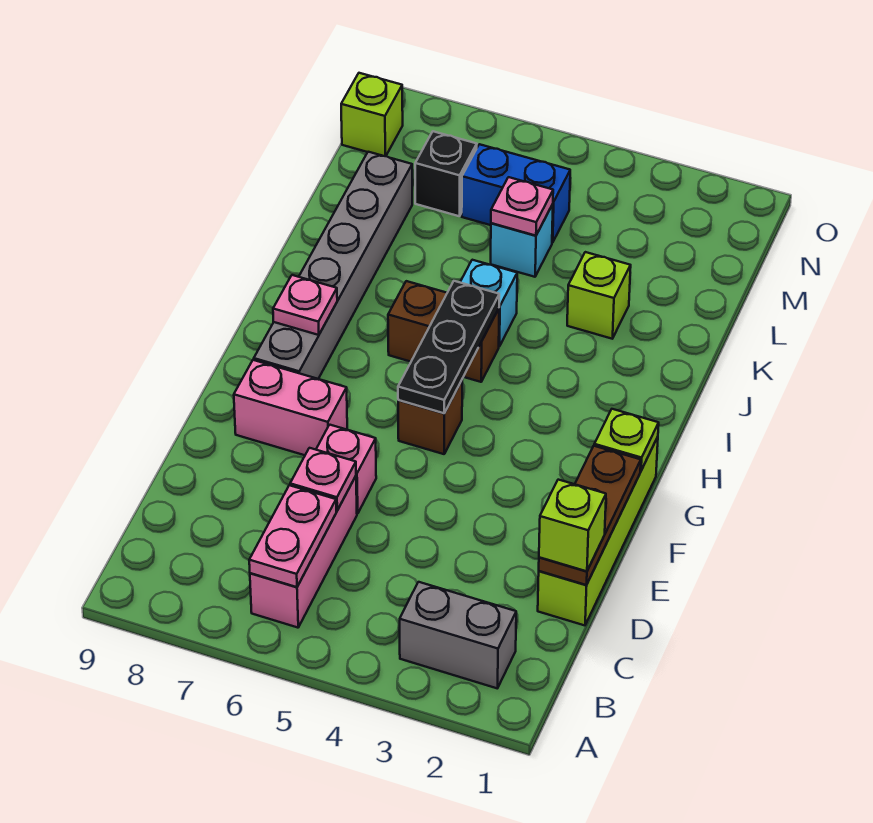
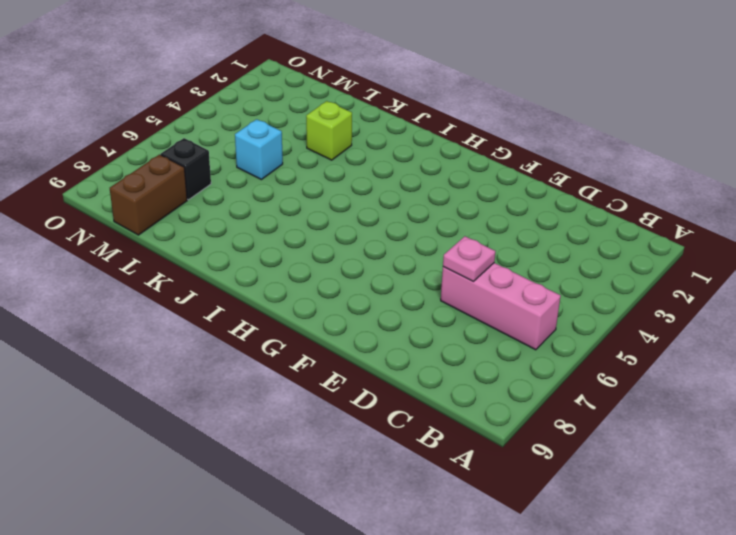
brown brick M8:M9 level 1 -> brown brick I5:I6 level 1
none -> grey brick B2:B3 level 1
none -> lime brick D1:G1 level 1
none -> pink brick E6 level 1

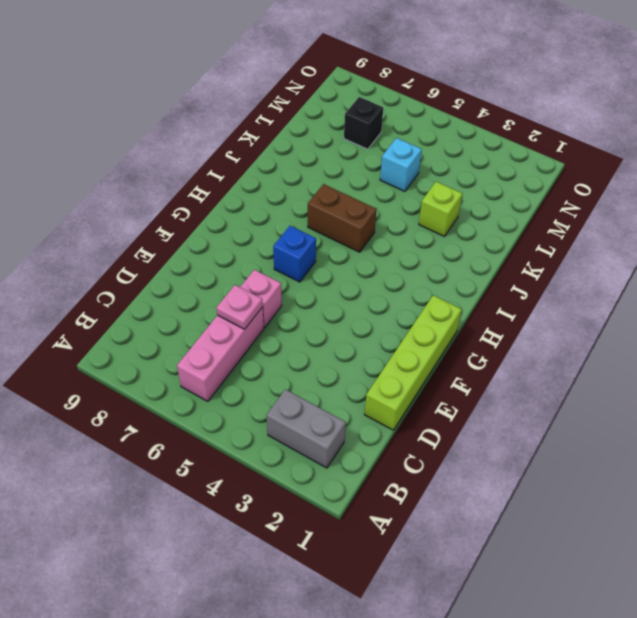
blue brick G6 level 1 -> none
none -> pink brick F7:F8 level 1
none -> brown brick G5 level 1
none -> grey brick G8:L8 level 1

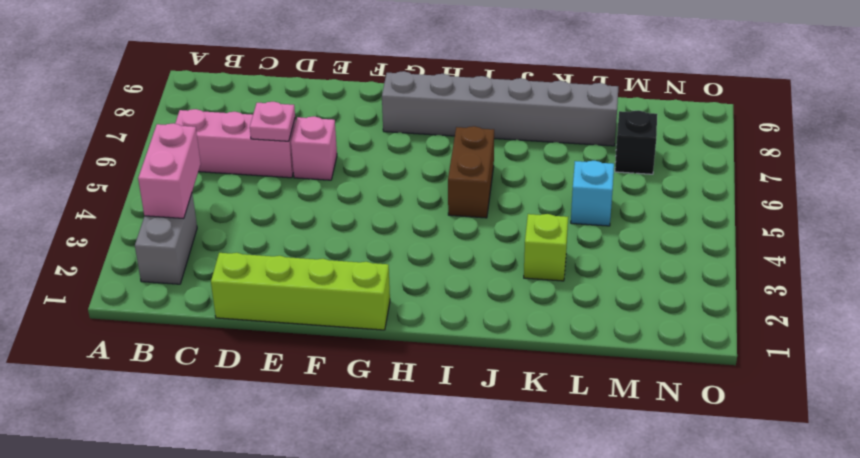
pink brick B3:B4 level 2 -> pink brick F7:F8 level 1
none -> brown brick G5 level 1
none -> cyan brick J5 level 1
none -> blue brick M5:M6 level 1

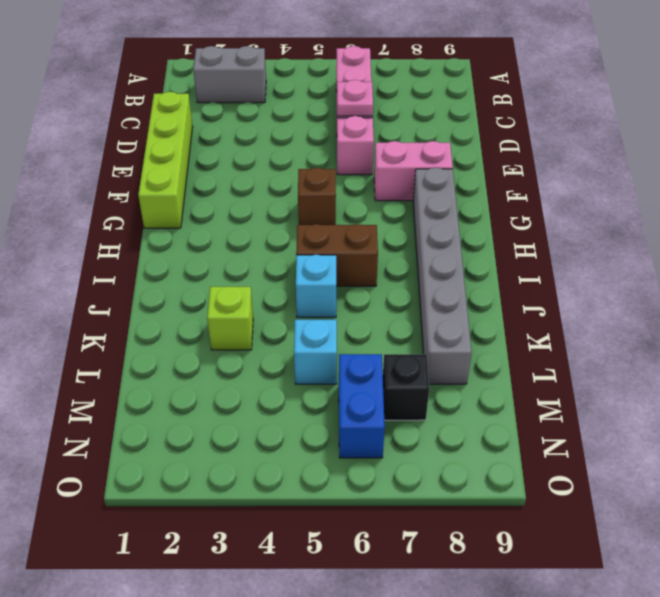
blue brick M6:N6 level 1 -> blue brick M5:M6 level 1
none -> lime brick N9 level 1
none -> pink plate B6:C6 level 2
none -> brown plate D1:F1 level 2

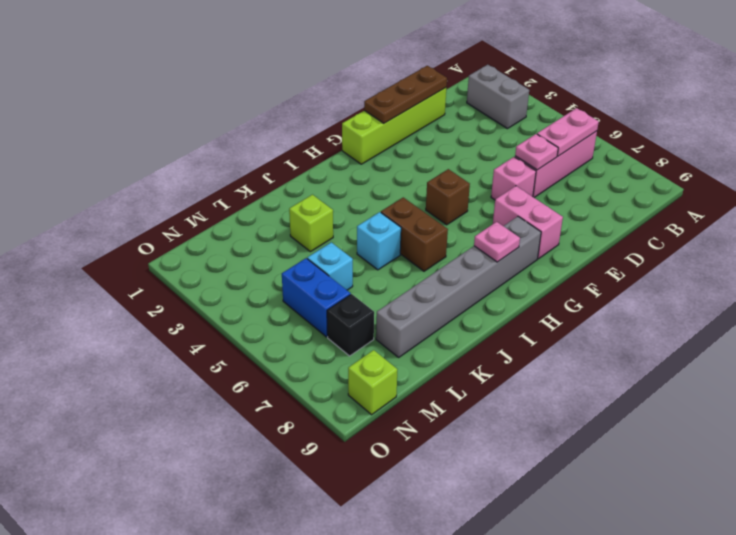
none -> lime plate G1 level 2
none -> black plate G5:I5 level 2
none -> pink plate L5 level 2

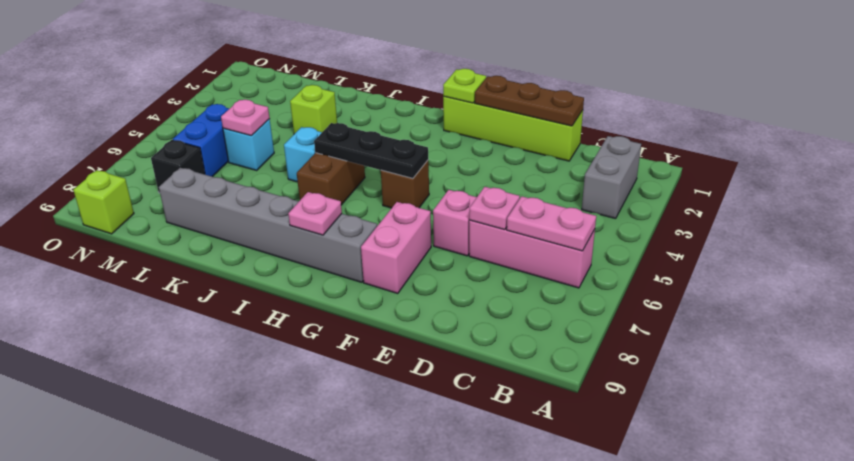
none -> lime brick D1 level 3

